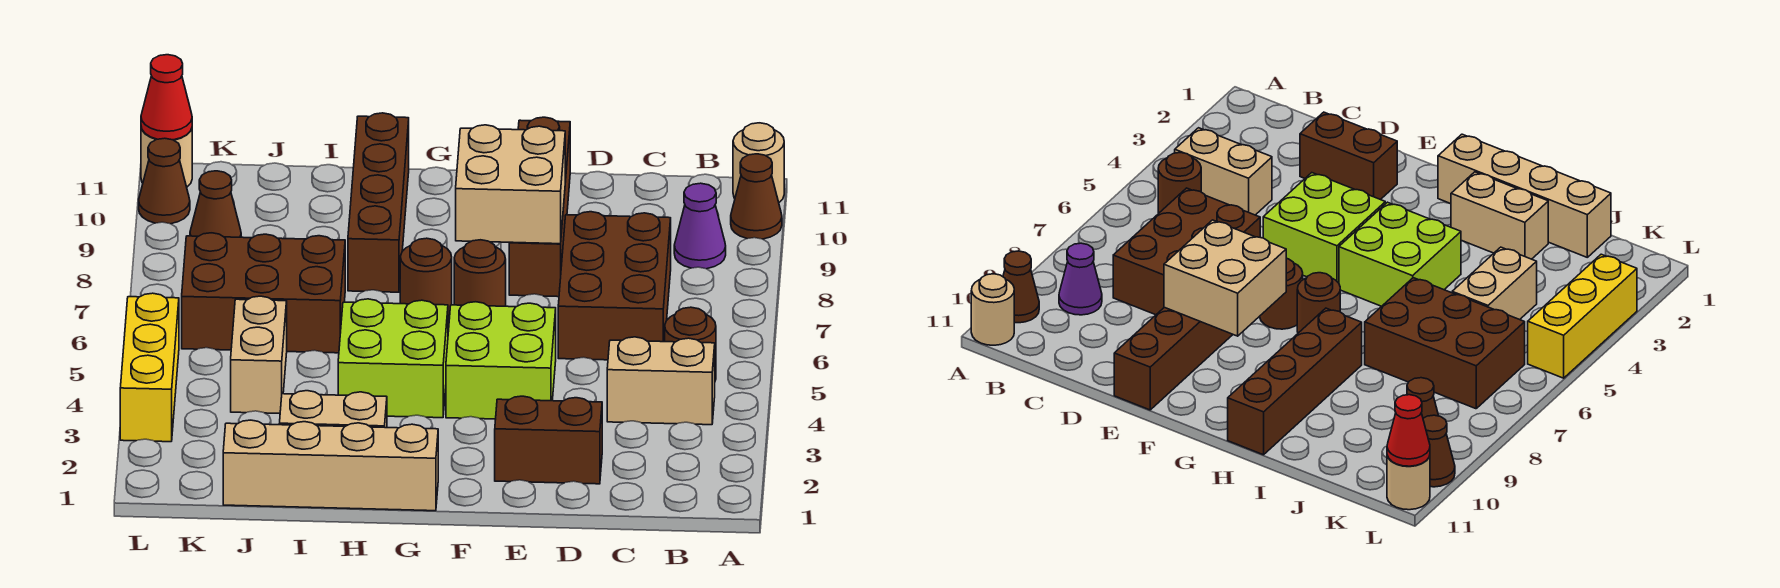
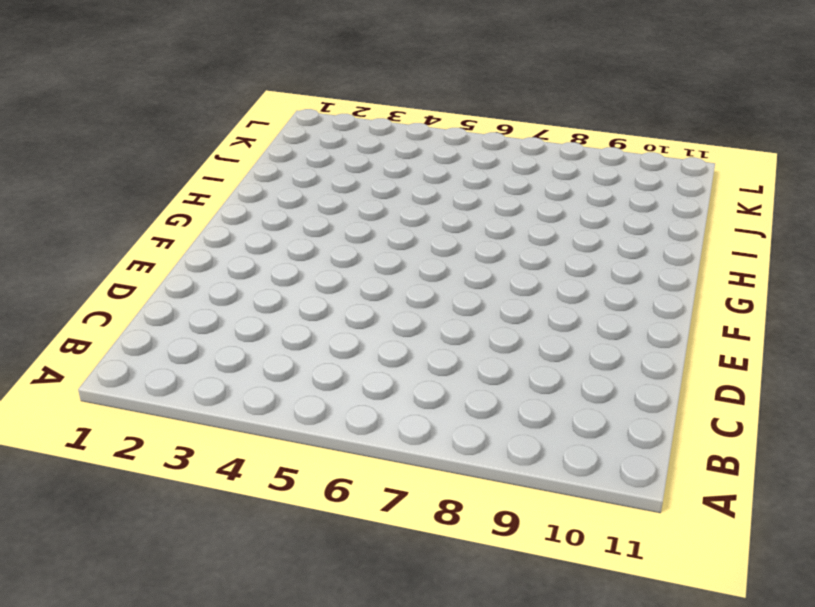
none -> brown cone A10 level 1
none -> tan round brick A11 level 1
none -> tan brick B4:C4 level 1

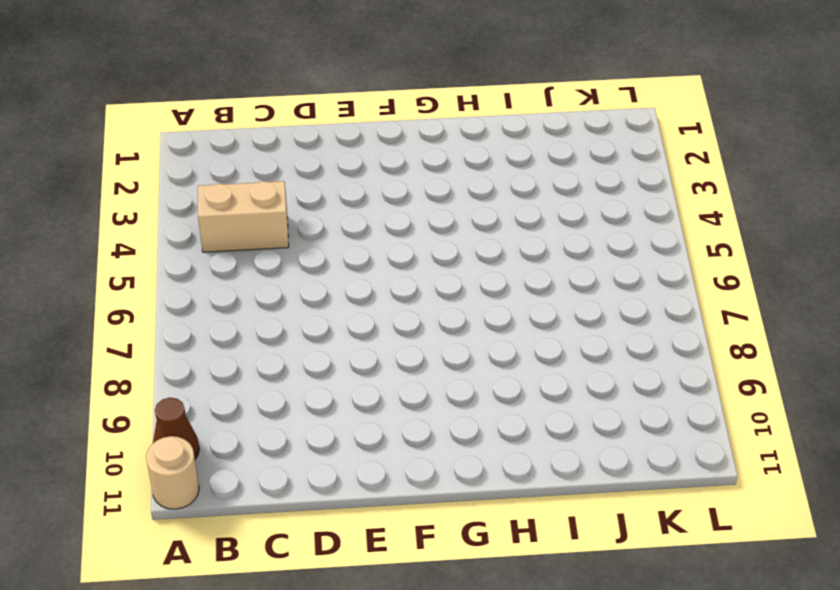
none -> brown round brick B5 level 1
none -> purple cone B9 level 1
none -> brown brick C6:D8 level 1

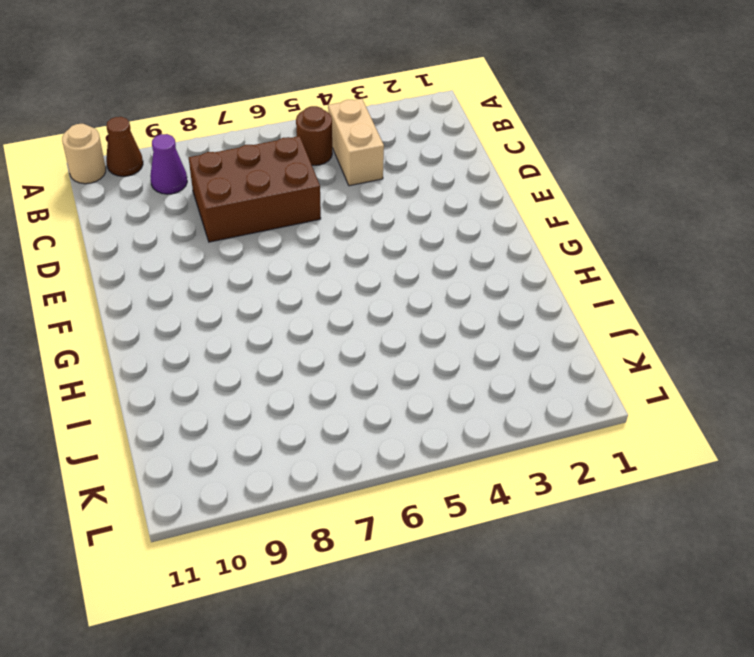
none -> brown brick D2:E2 level 1
none -> lime brick E4:F5 level 1
none -> brown brick E8:E11 level 1

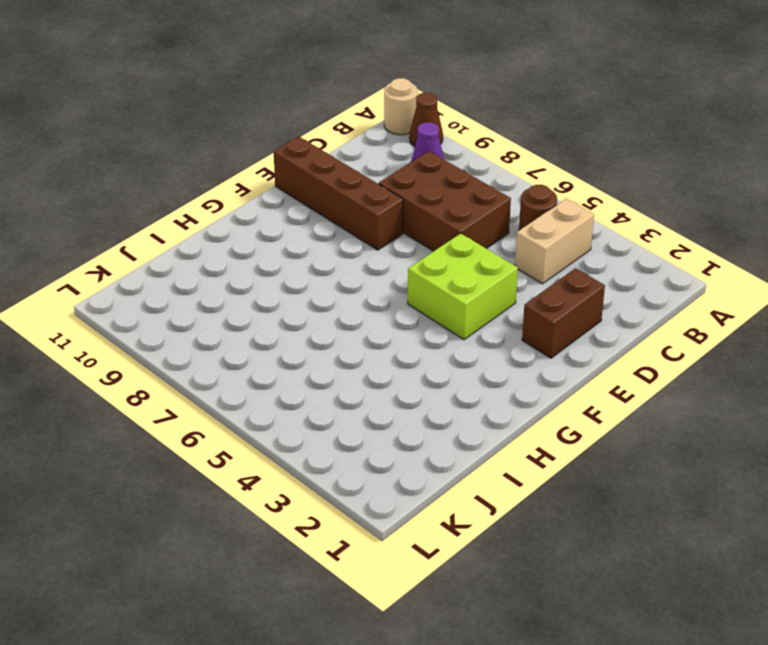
none -> brown round brick F7 level 1
none -> tan brick G1:J1 level 1
none -> lime brick G4:H5 level 1

